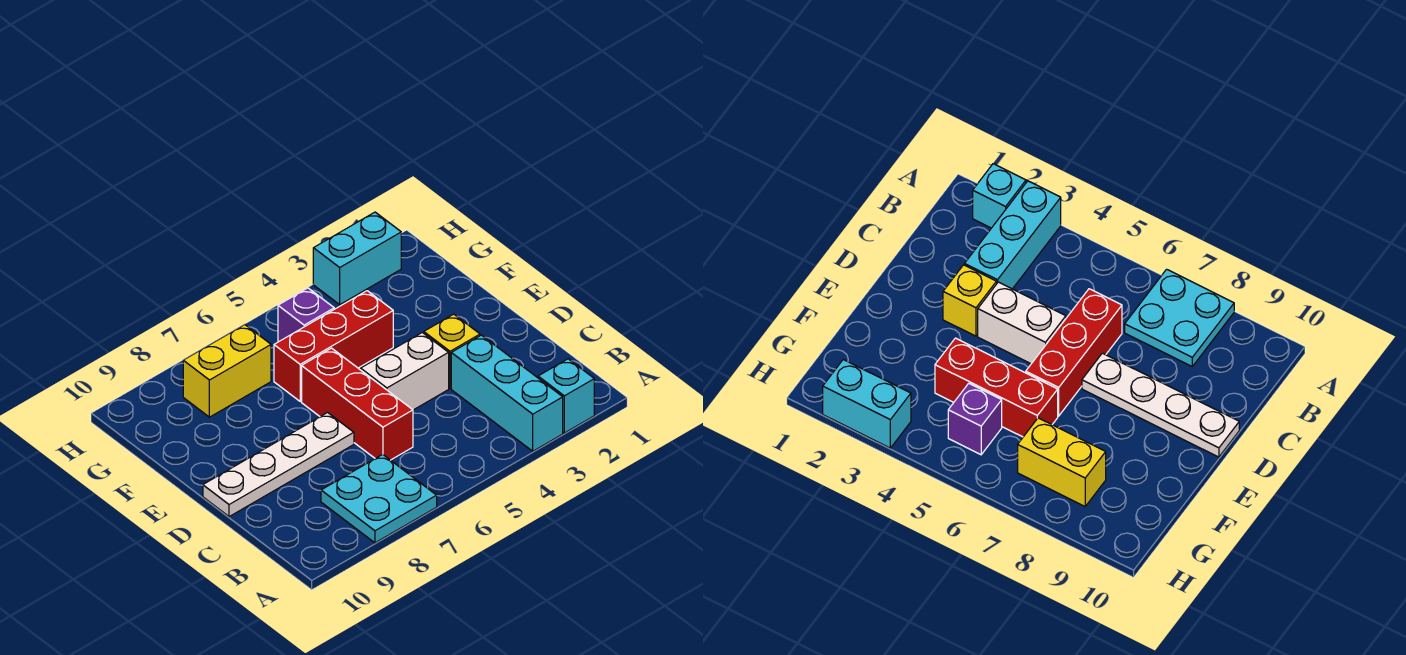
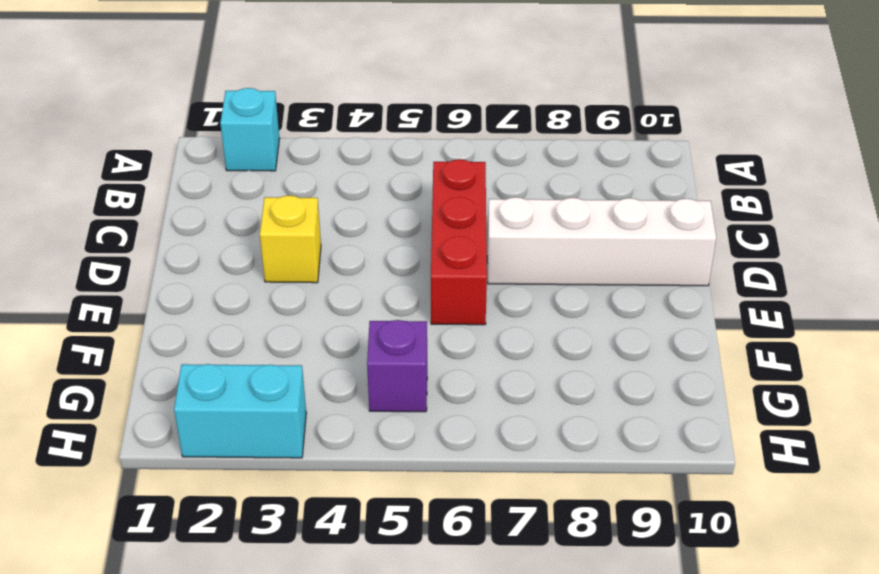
white brick D7:D10 level 1 -> white plate D7:D10 level 1
none -> cyan brick A3:C3 level 1
none -> cyan plate A7:B8 level 1

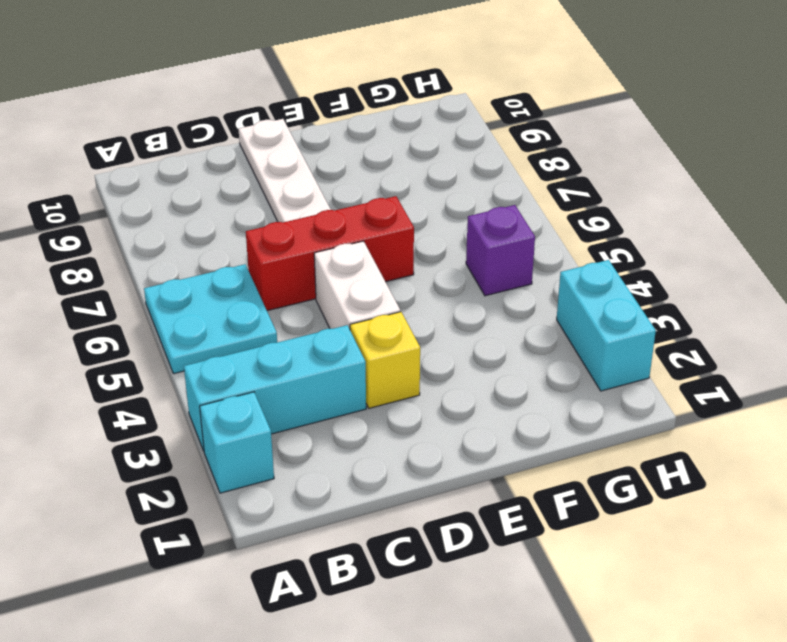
cyan plate A5:B6 level 1 -> cyan plate A7:B8 level 1
none -> red brick F4:F6 level 1
none -> yellow brick G7:G8 level 1

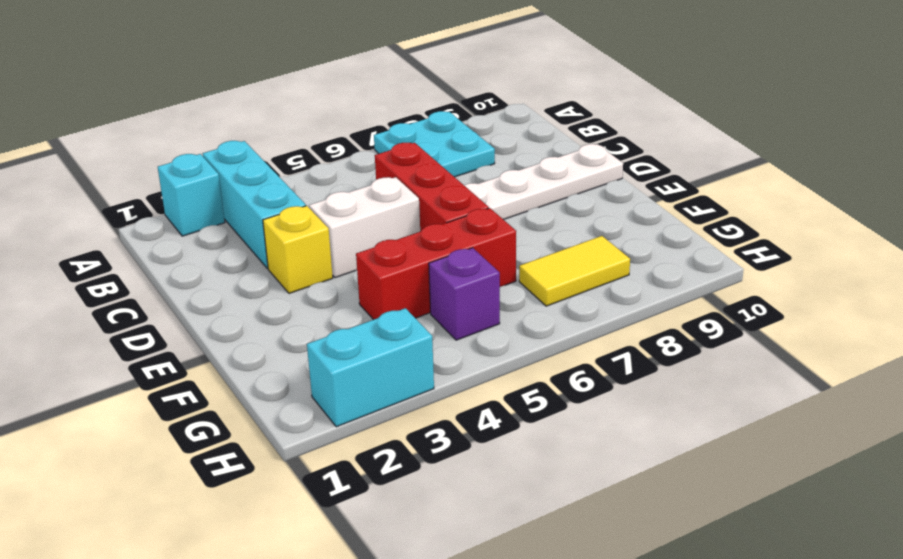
yellow tile G7:G8 level 1 -> yellow brick G7:G8 level 1

